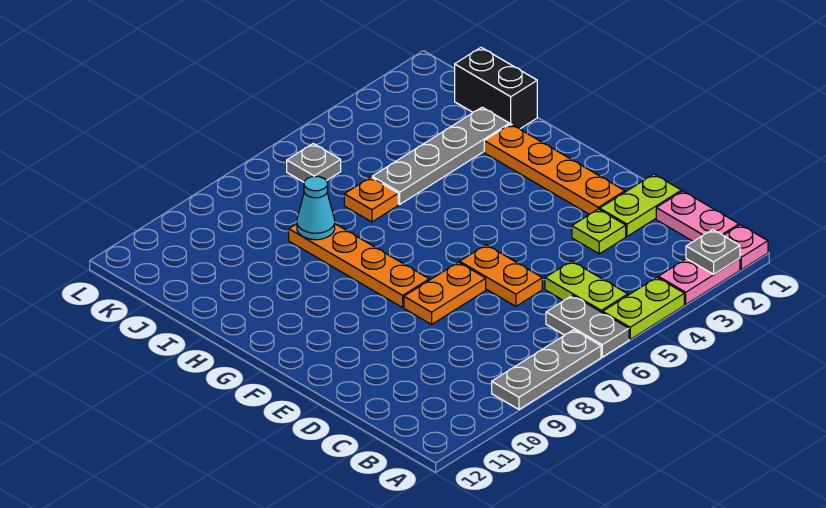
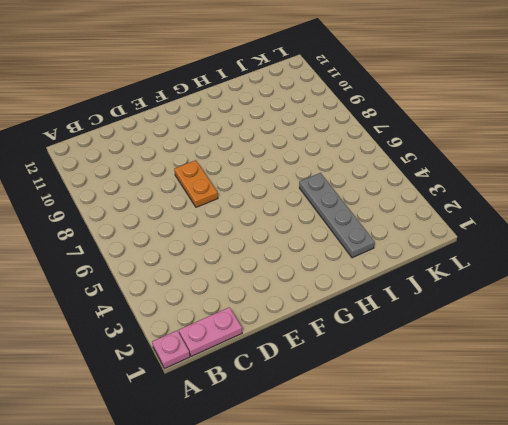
none -> pink plate A2:A3 level 1
none -> lime plate A4:A5 level 1
none -> grey plate A6:B6 level 1

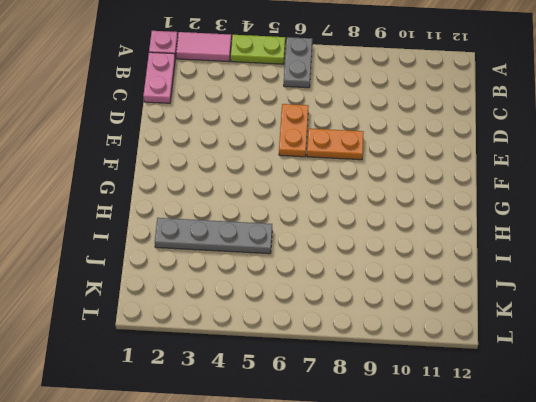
pink tile A2:A3 level 1 -> pink plate A2:A3 level 1
none -> grey plate A7:A9 level 1
none -> lime plate B5:C5 level 1
none -> lime plate D1:D2 level 1

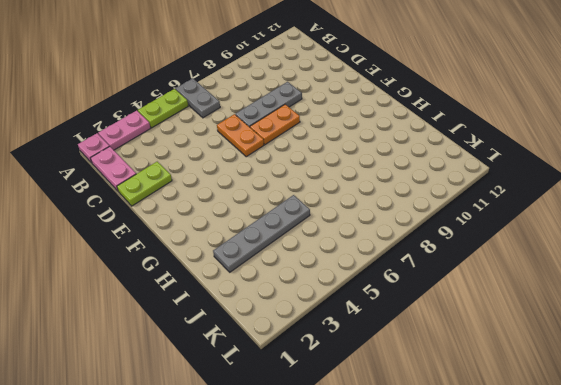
grey plate D7:D9 level 1 -> grey plate A7:A9 level 1
none -> lime plate B5:C5 level 1
none -> lime plate D3 level 1
none -> orange plate E2:H2 level 1

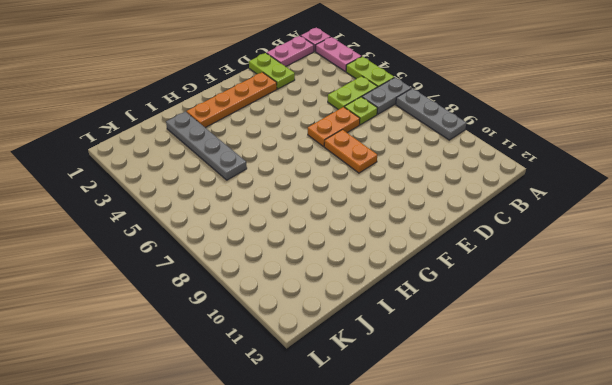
lime plate C6 level 1 -> lime plate D3 level 1
none -> orange plate F8:I8 level 1
none -> black brick I1:J1 level 1
none -> orange plate I6 level 1

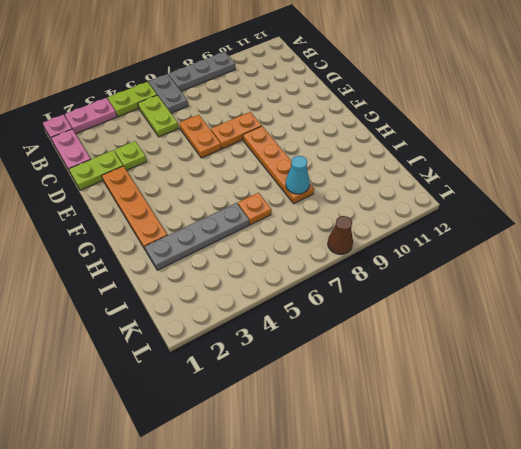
brown cone L8 level 1 -> none
none -> black brick I1:J1 level 1
none -> grey plate K6 level 1
none -> grey plate A2 level 2

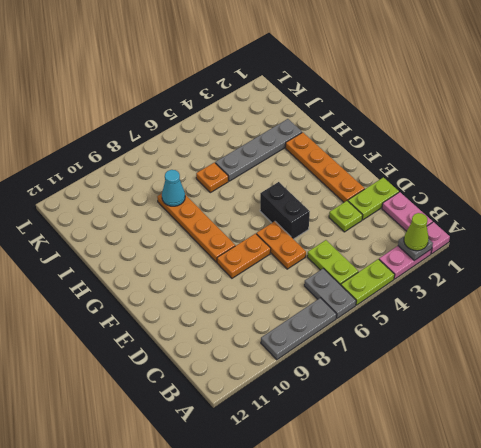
lime cone A2 level 3 -> none
black brick E5:F5 level 1 -> black brick I1:J1 level 1
none -> grey plate K6 level 1

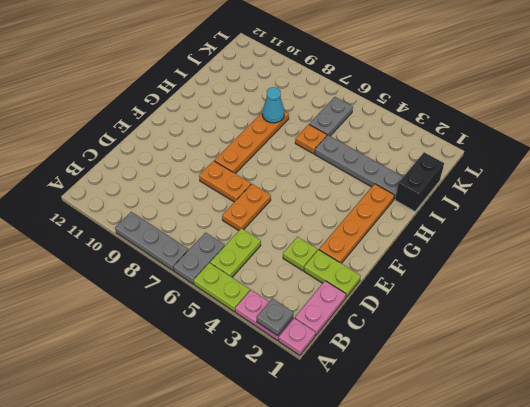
grey plate J6:K6 level 1 -> grey plate K6 level 1

